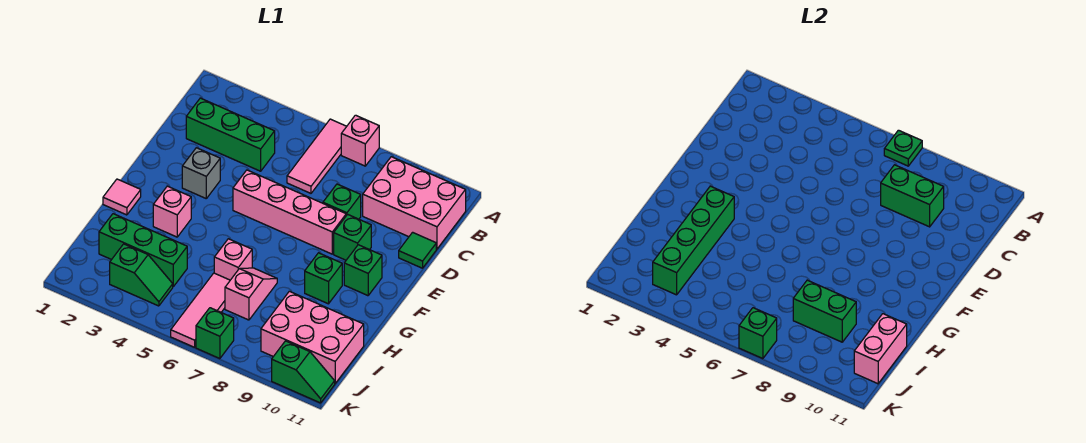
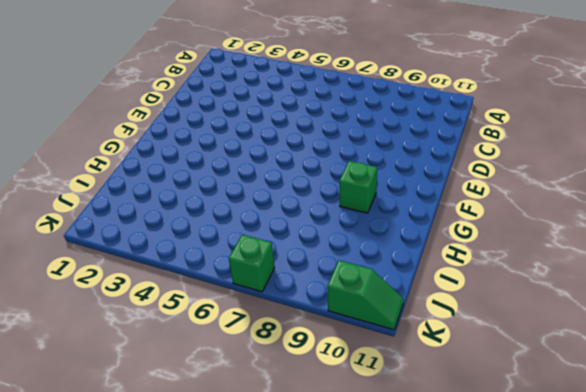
none -> pink tile A6:C6 level 1
none -> pink brick A7 level 1
none -> pink brick B9:C11 level 1

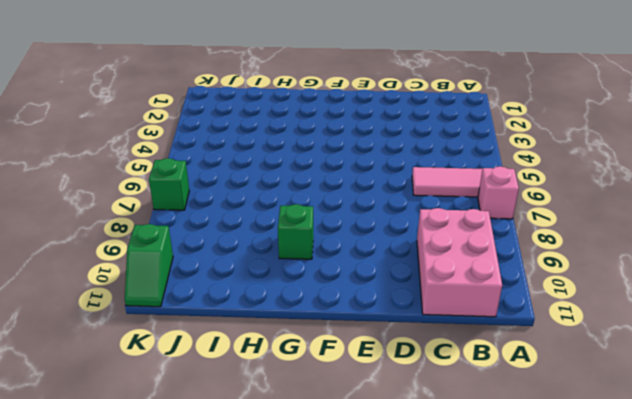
none -> green brick C2:C4 level 1
none -> green brick D8 level 1
none -> green tile D11 level 1

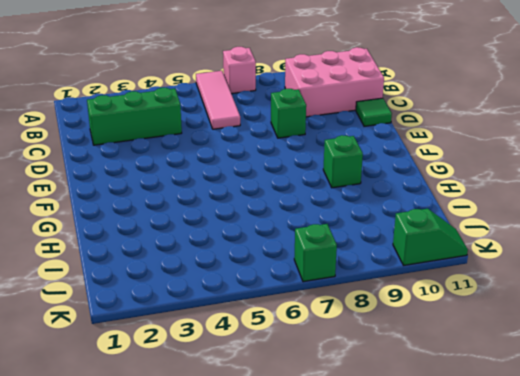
none -> grey brick E3 level 1
none -> pink brick E5:E8 level 1
none -> green brick E9 level 1

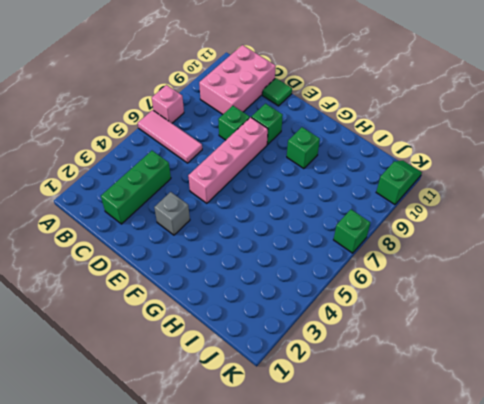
none -> green brick F10 level 1
none -> pink tile G1 level 1
none -> pink brick G3 level 1

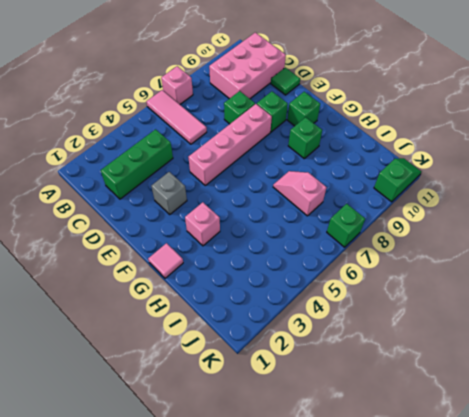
none -> pink brick H6 level 1
none -> green brick I2:I4 level 1
none -> pink tile I6:K6 level 1

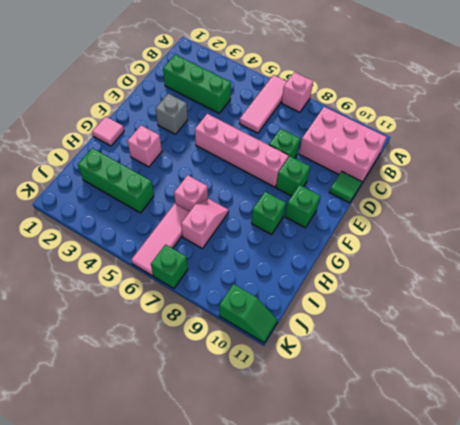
none -> pink brick I9:J11 level 1
none -> green slope J3:J4 level 1 top 3
none -> green plate A7 level 2

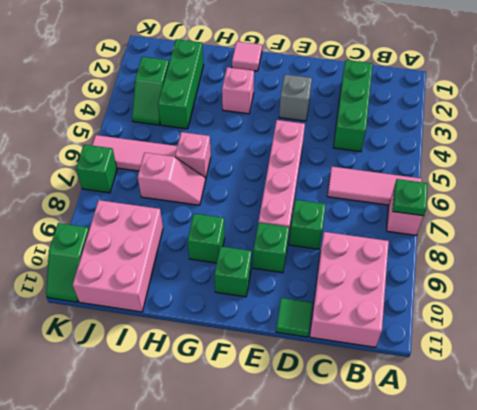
none -> green brick C8:C9 level 2
none -> green brick G3:J3 level 2
none -> green brick I8:I9 level 2

